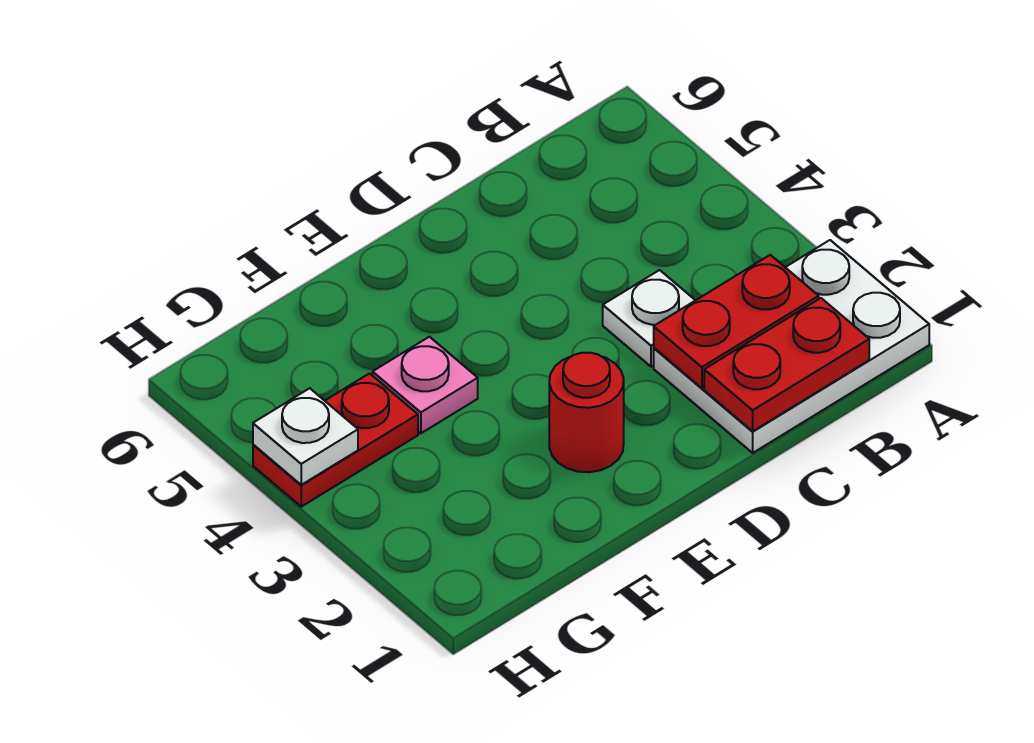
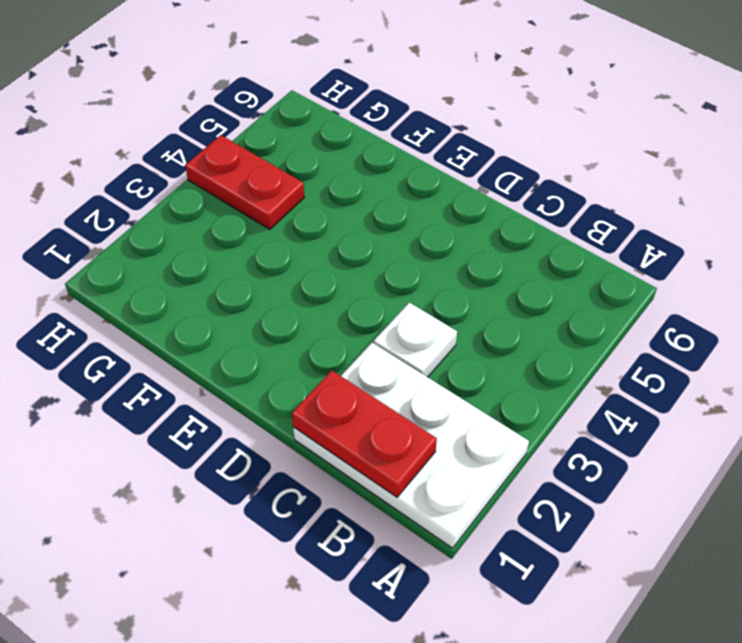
none -> red round brick E2 level 1
none -> pink plate F4 level 1

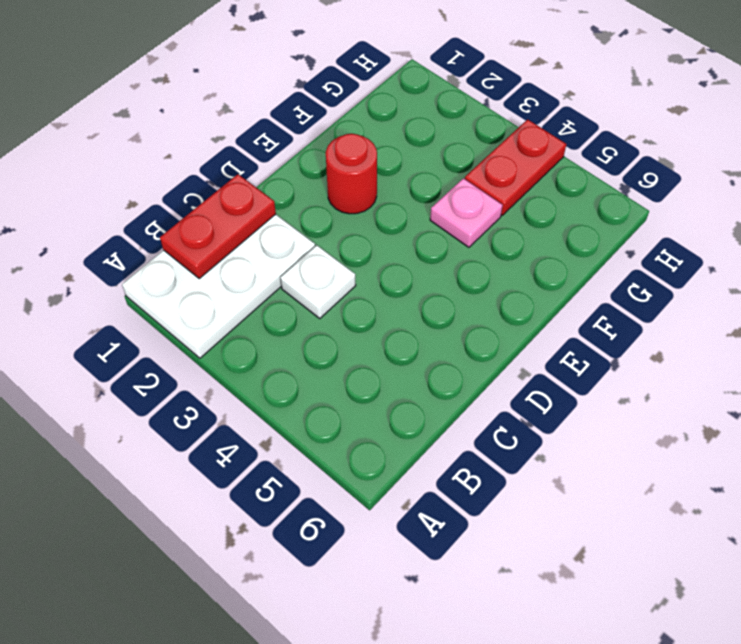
none -> red plate B2:C2 level 2
none -> white plate H4 level 2

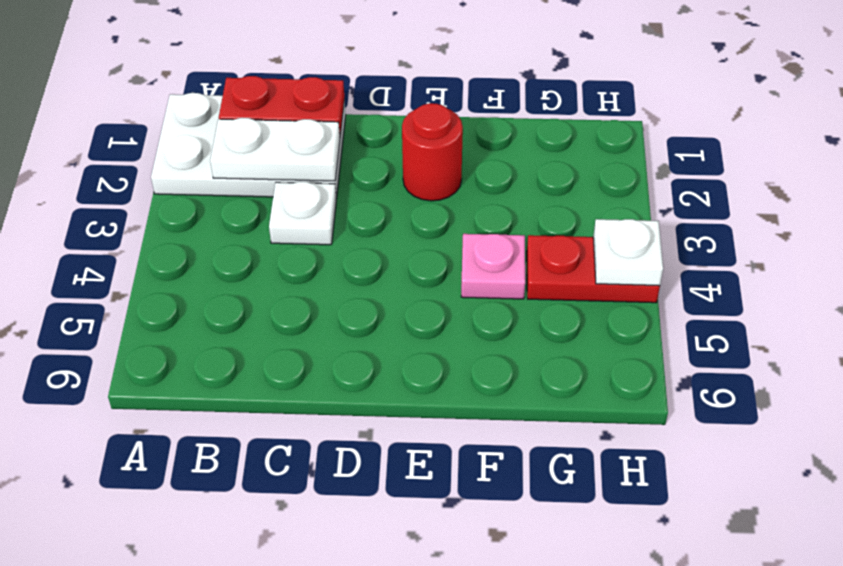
white plate B2:C2 level 2 -> red plate B2:C2 level 2

